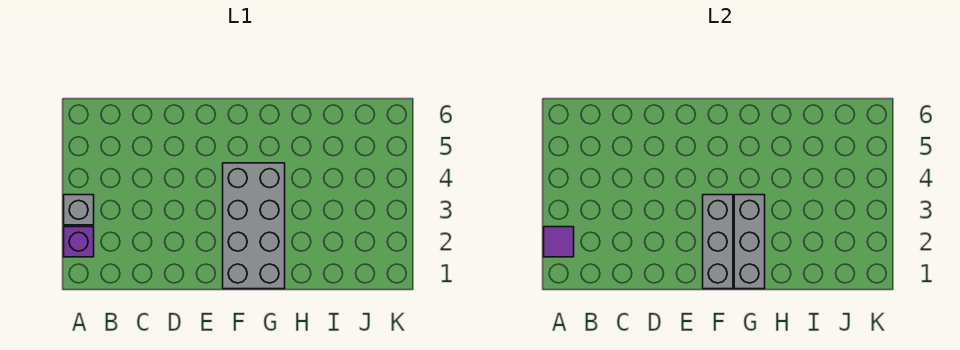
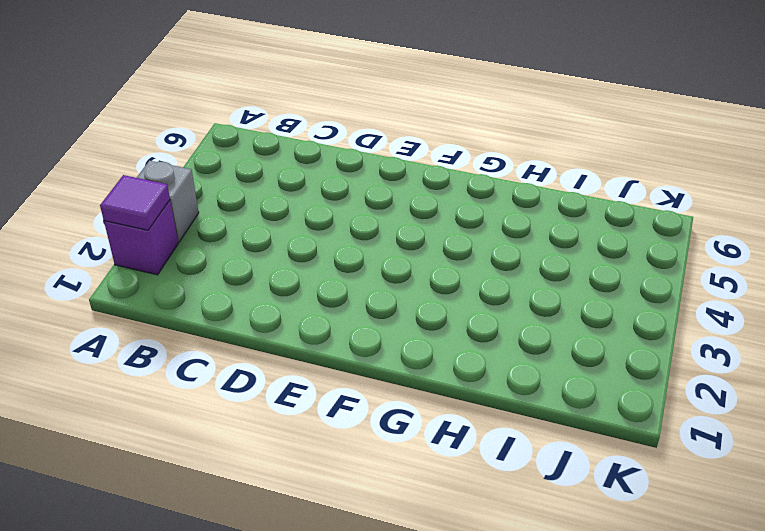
none -> grey brick F1:G4 level 1
none -> grey brick F1:F3 level 2

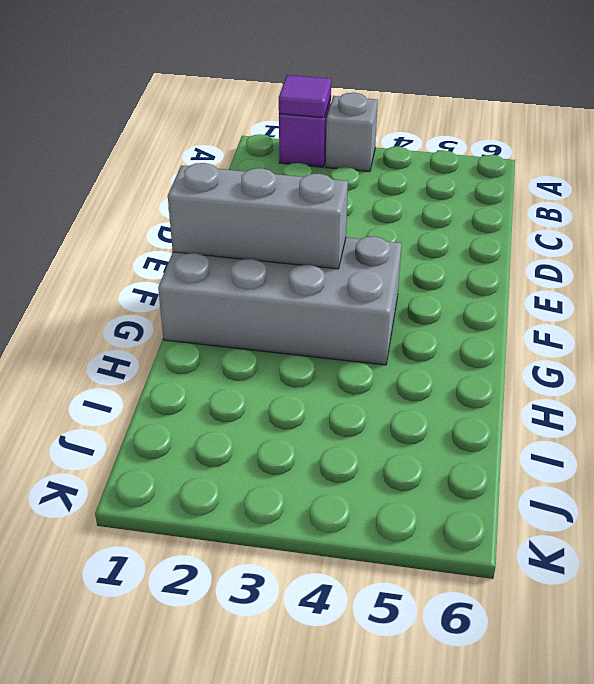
none -> grey brick G1:G3 level 2

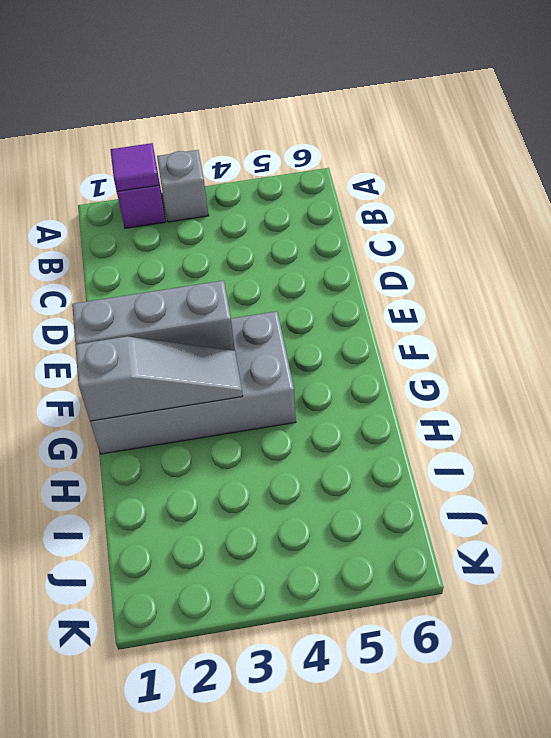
grey slope G1:G3 level 2 top 1 -> grey brick G1:G3 level 2

